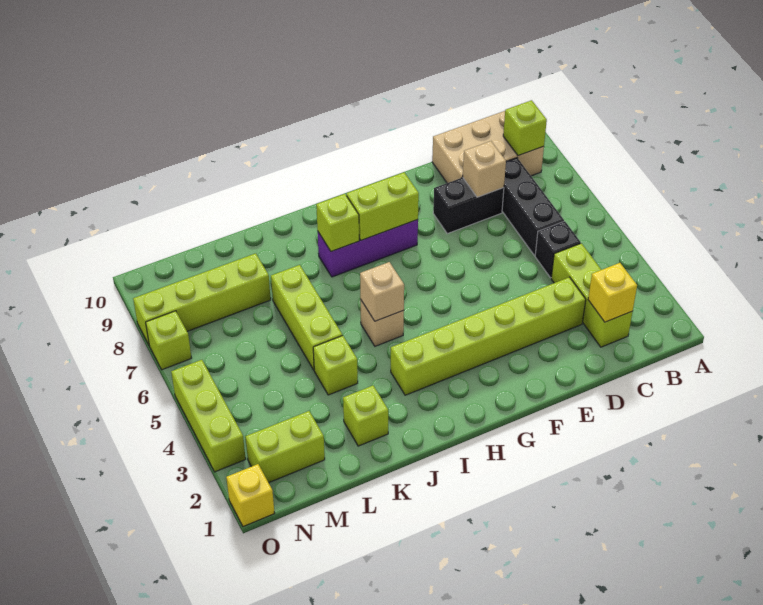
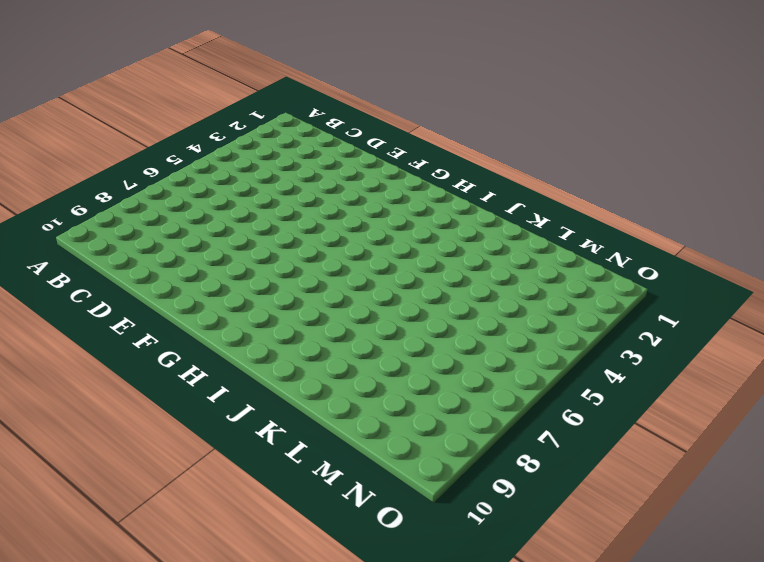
none -> tan brick B9:D10 level 1
none -> lime brick C2:C4 level 1
none -> black brick C5 level 1

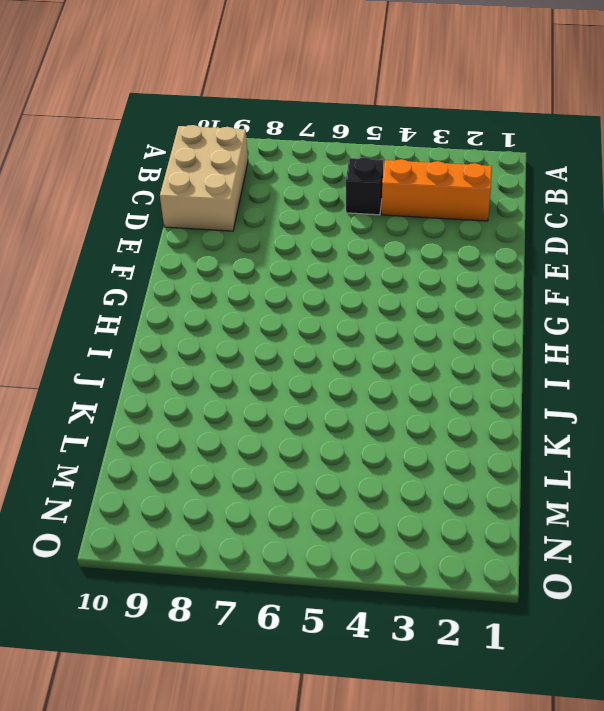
orange brick C2:C4 level 1 -> lime brick C2:C4 level 1
none -> black brick C6:C8 level 1
none -> lime brick D3:I3 level 1
none -> black brick D8:E8 level 1

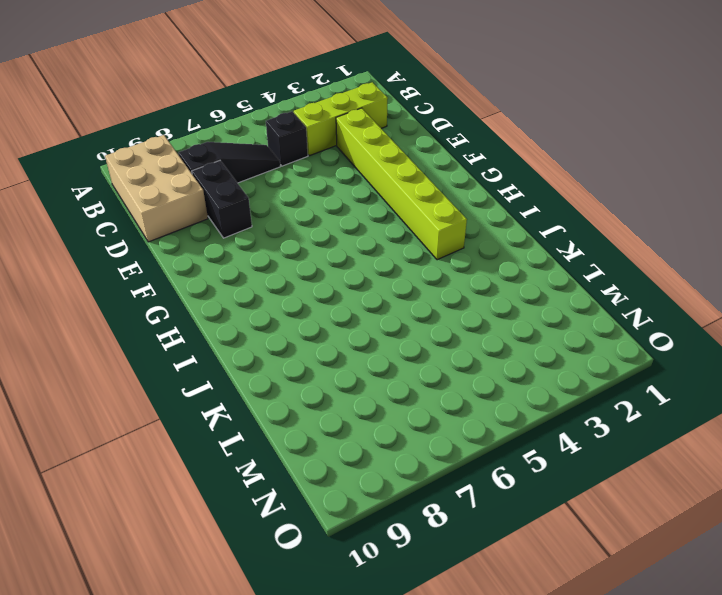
black slope C6:C8 level 1 top 8 -> black brick C6:C8 level 1
none -> purple brick G8:I8 level 1
none -> tan brick I5 level 1
none -> lime brick K2 level 1

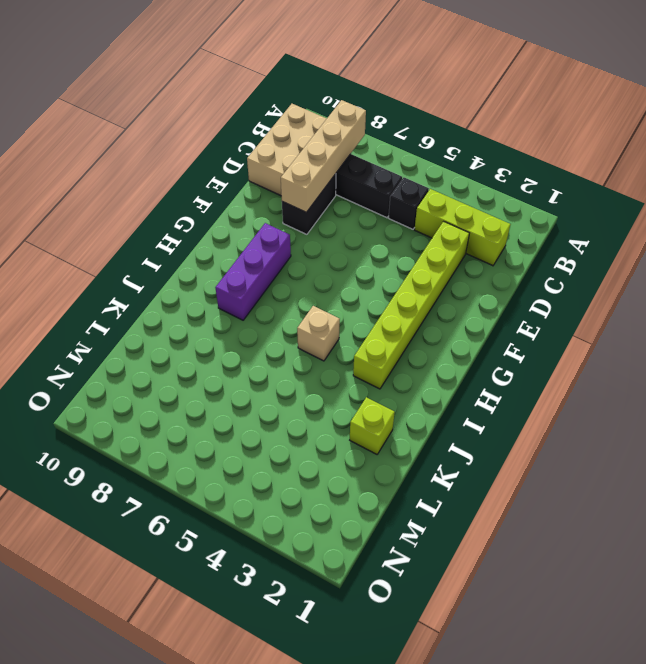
tan brick B8:E8 level 2 -> tan brick D8 level 2
none -> lime brick K4 level 1
none -> lime brick K5:K7 level 1
none -> lime brick L8:O8 level 1

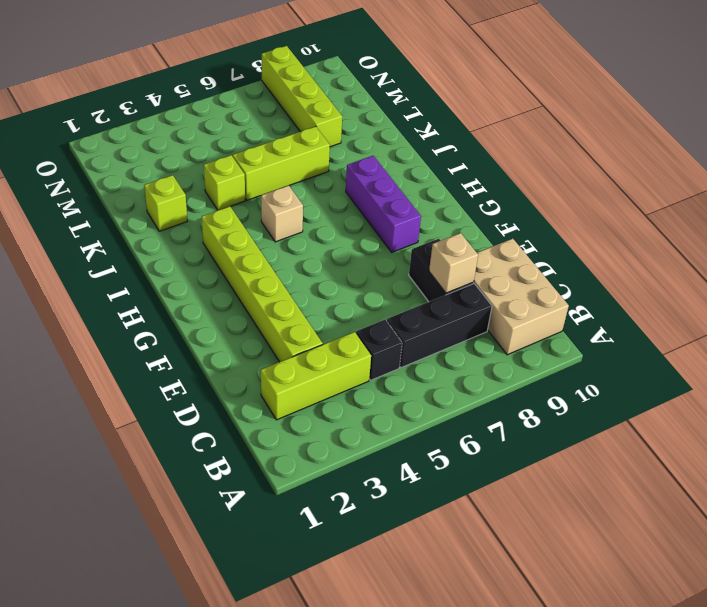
none -> lime brick M2:N2 level 1
none -> yellow brick O1 level 1
none -> lime brick O3:O5 level 1

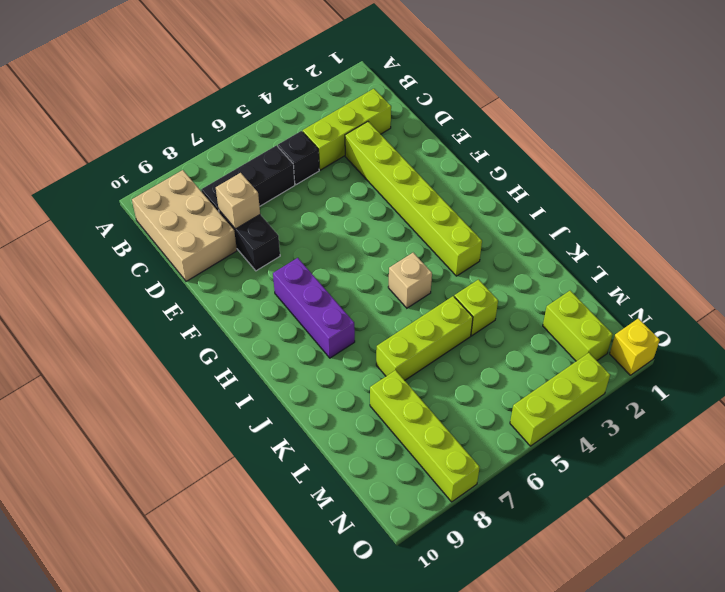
none -> lime brick K2 level 1
none -> lime brick O7 level 1
none -> lime brick B9 level 2

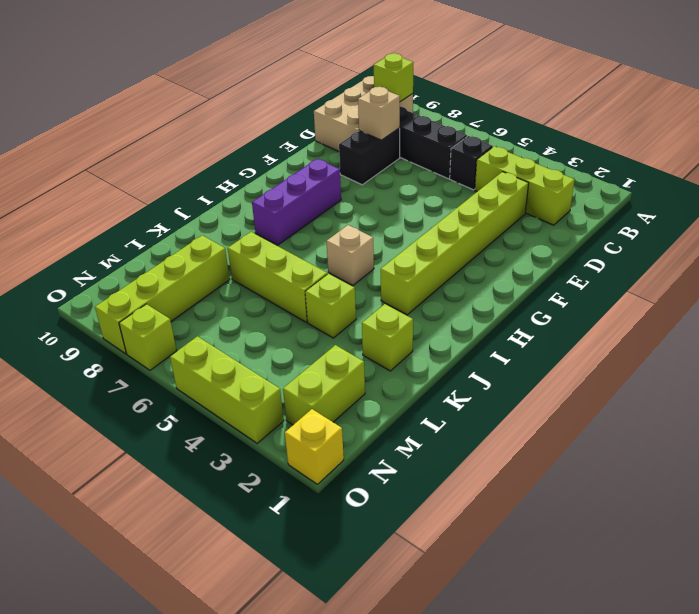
none -> yellow brick C2 level 2
none -> lime brick G8:H8 level 2
none -> tan brick I5 level 2

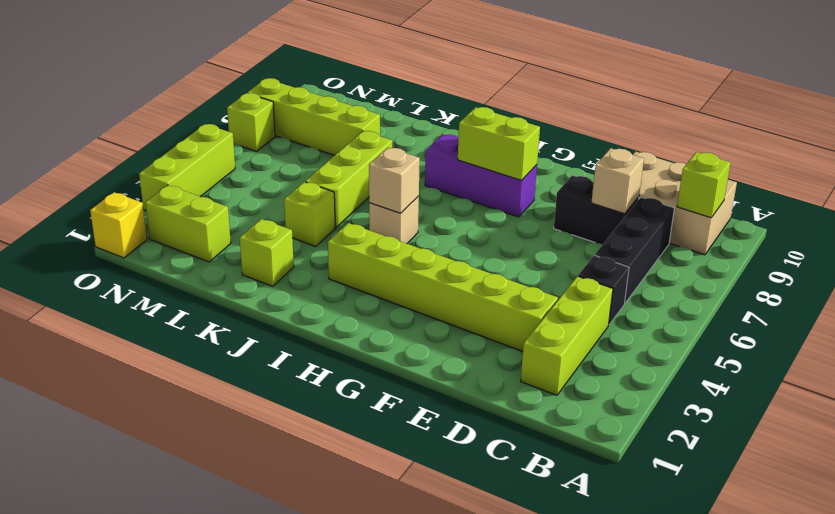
none -> yellow brick C2 level 2
none -> lime brick I8 level 2

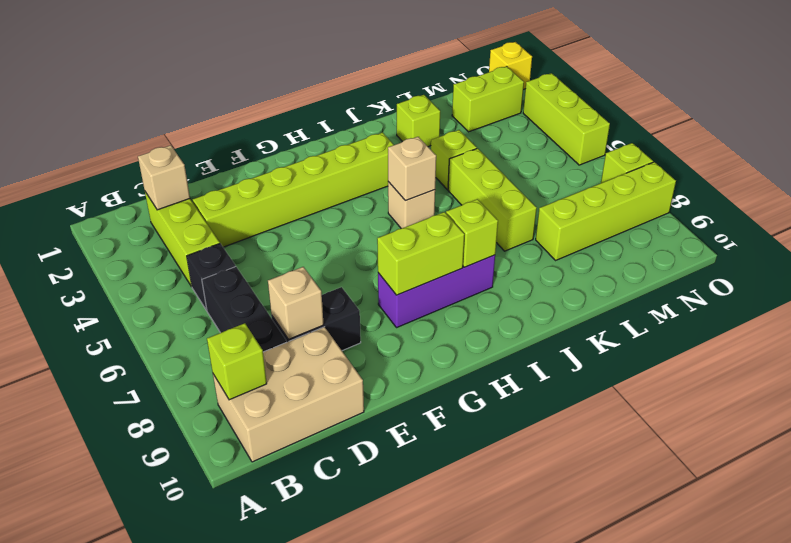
tan brick C2 level 2 -> yellow brick C2 level 2

